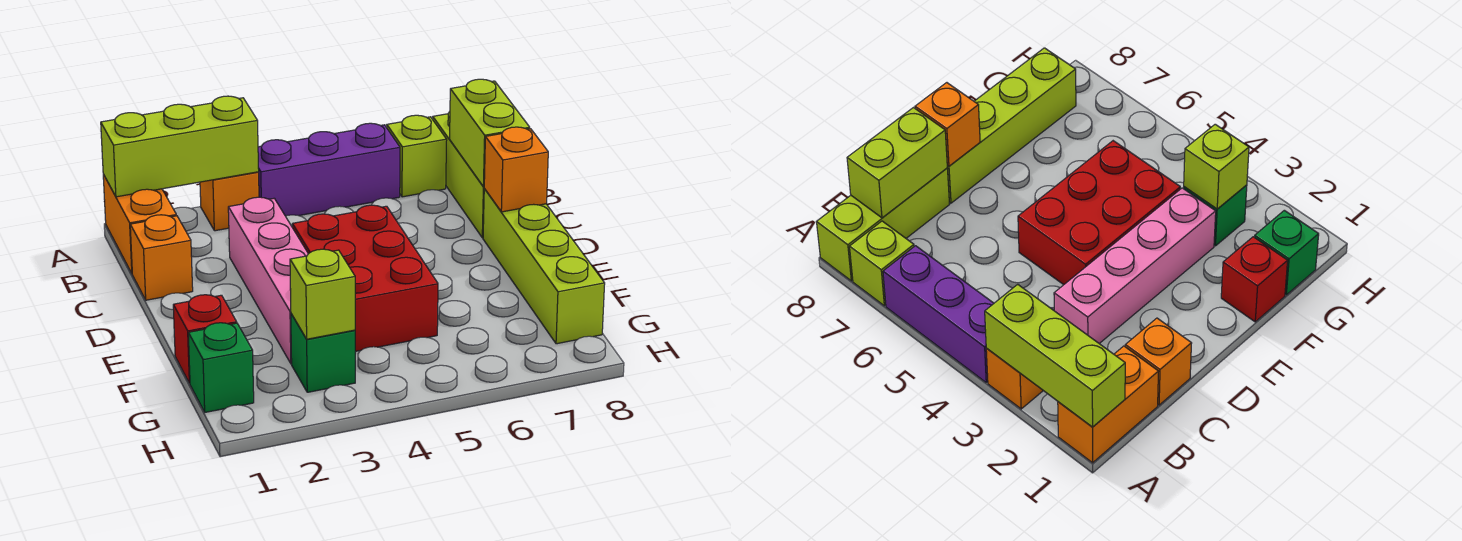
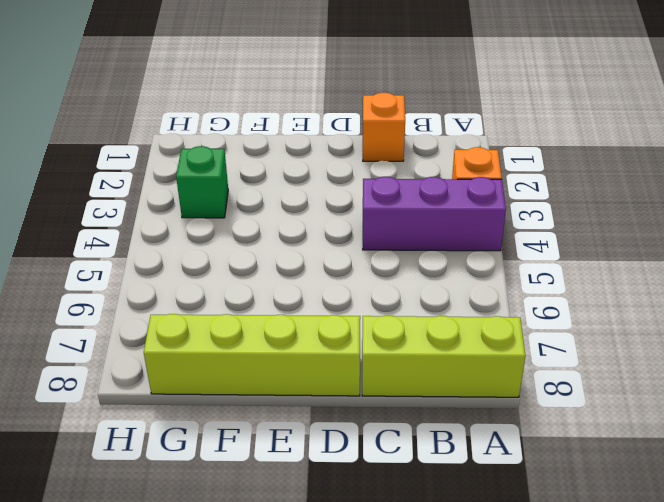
purple brick A4:C4 level 1 -> purple brick A4:A6 level 1
none -> orange brick A1:B1 level 1
none -> lime brick A7 level 1
none -> pink brick C3:F3 level 1

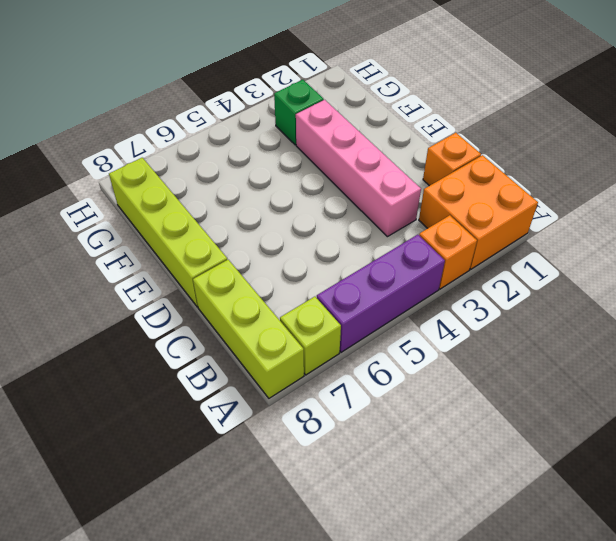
orange brick A1:B2 level 1 -> orange brick A1:B1 level 1
none -> red brick D4:F5 level 1
none -> red brick F1 level 1
none -> green brick G1 level 1

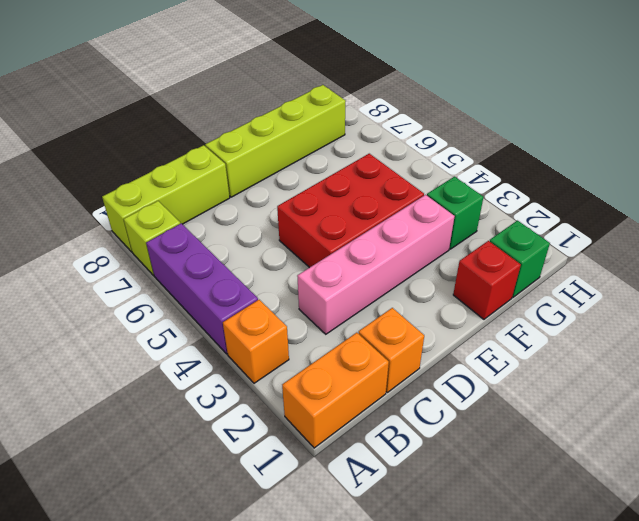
none -> lime brick A1:A3 level 2
none -> lime brick B8:C8 level 2
none -> orange brick D8 level 2

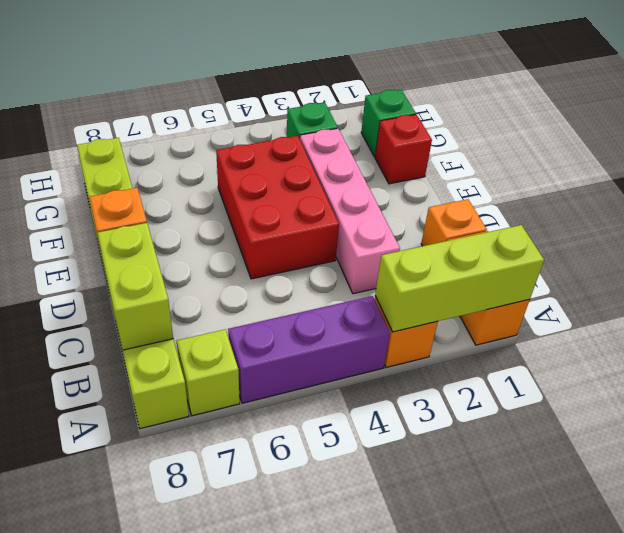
none -> lime brick G3 level 2

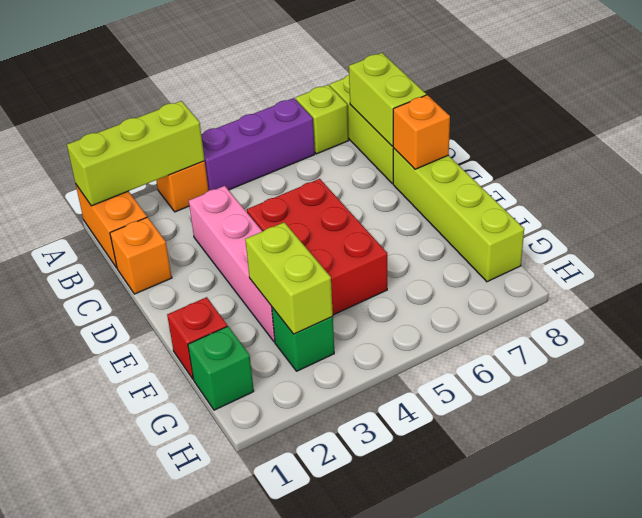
lime brick F3:G3 level 2 -> lime brick G3 level 2

